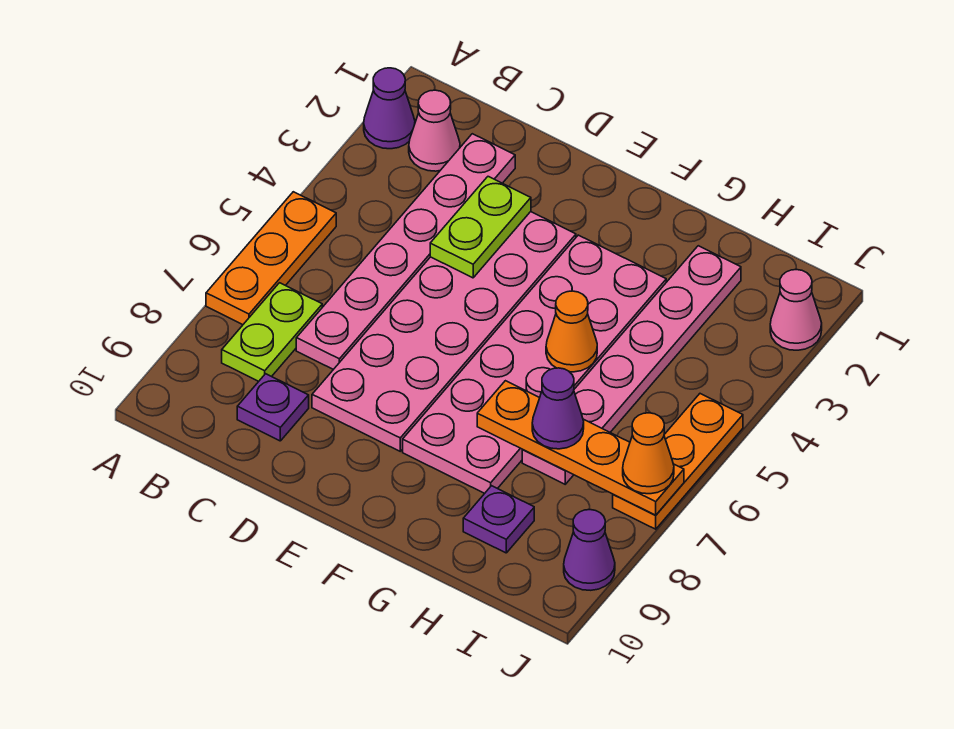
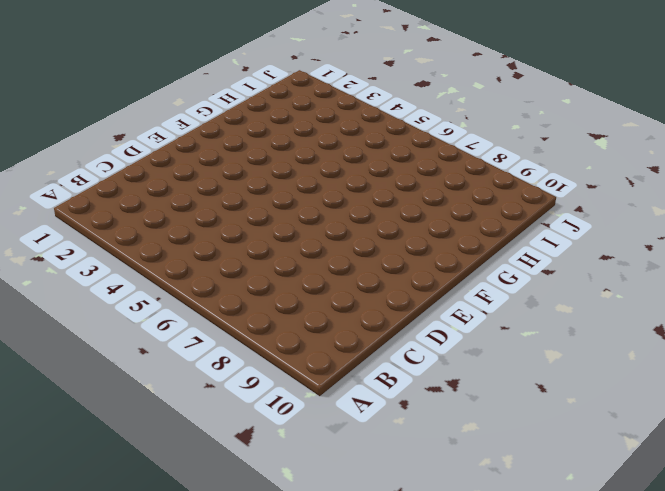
none -> purple cone A2 level 1
none -> orange plate A5:A7 level 1
none -> pink cone B2 level 1

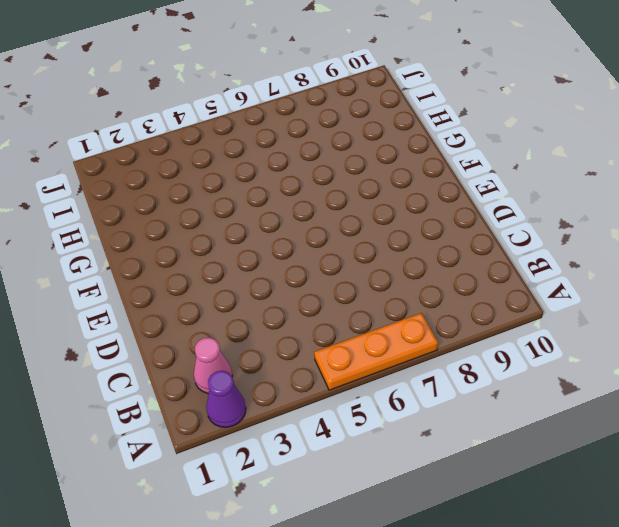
none -> lime plate B7:B8 level 1
none -> pink plate C2:C7 level 1
none -> purple plate C9 level 1

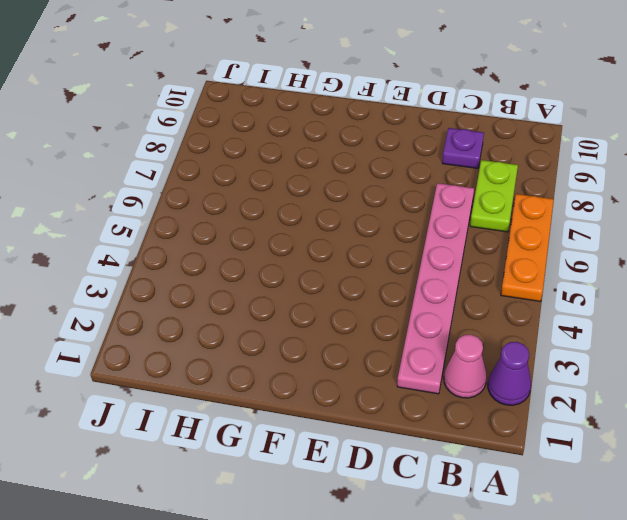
none -> pink plate D3:E8 level 1
none -> pink plate F3:G8 level 1
none -> pink plate H2:H7 level 1

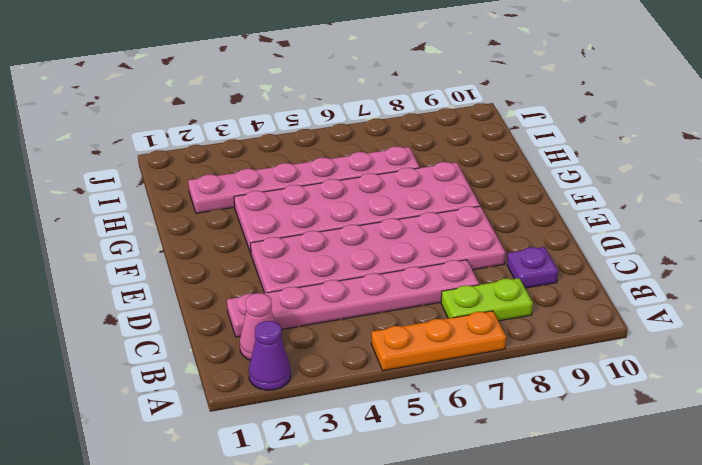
none -> purple plate H9 level 1
none -> pink cone J2 level 1
none -> orange plate J5:J7 level 1

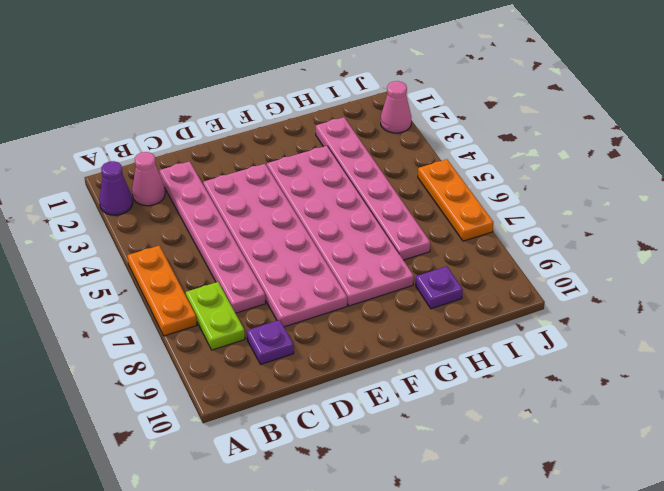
none -> purple cone J9 level 1
none -> lime plate D3:D4 level 2
none -> orange cone G5 level 2

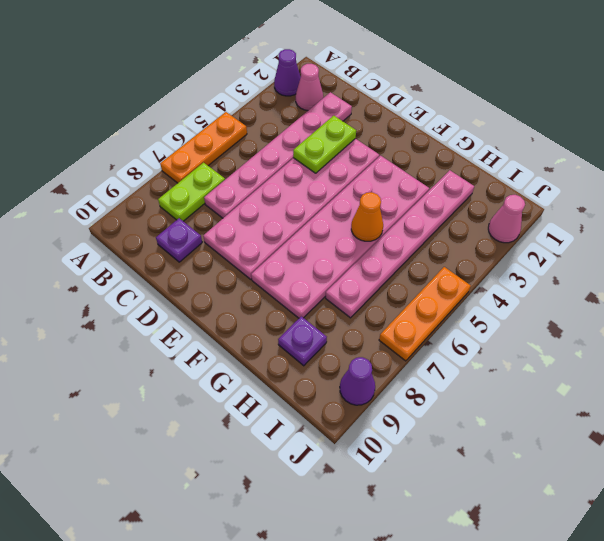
none -> orange plate G7:J7 level 2
none -> purple cone H7 level 3
none -> orange cone J7 level 3

